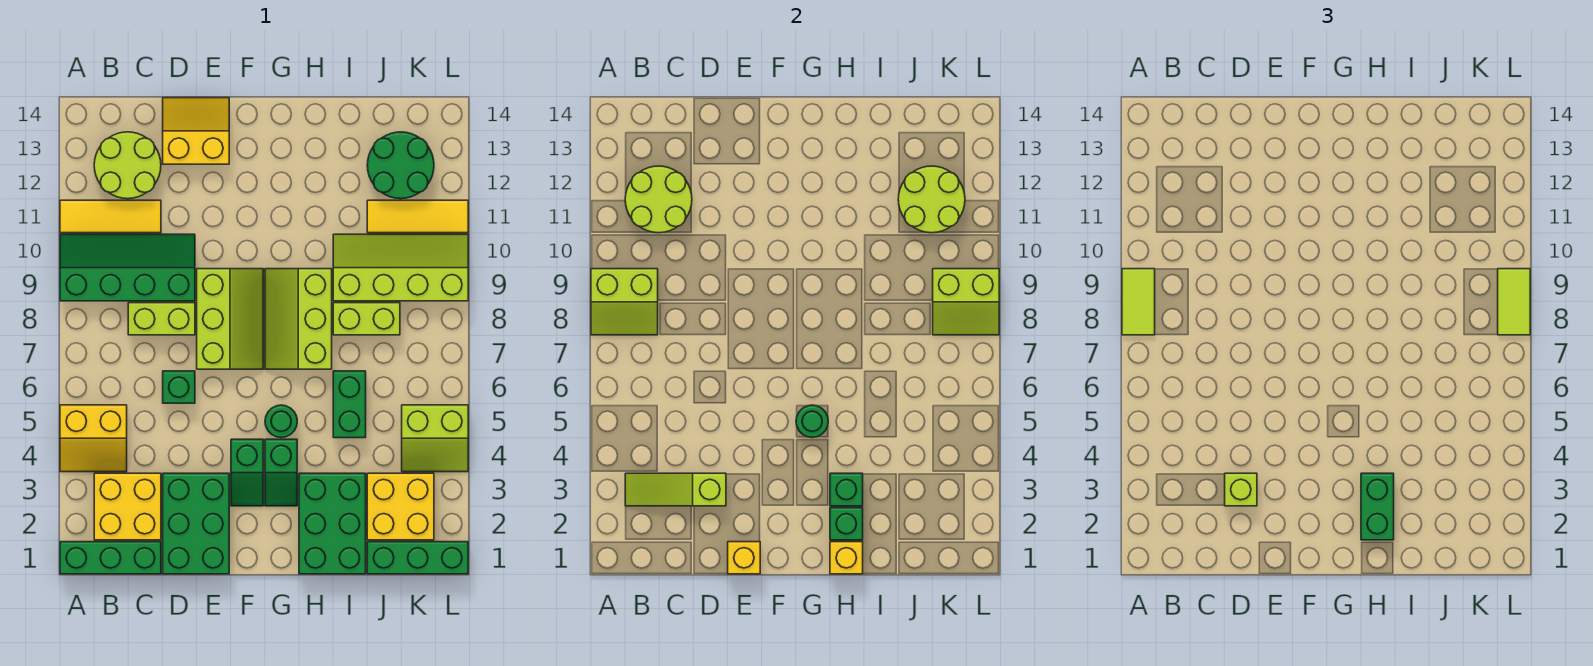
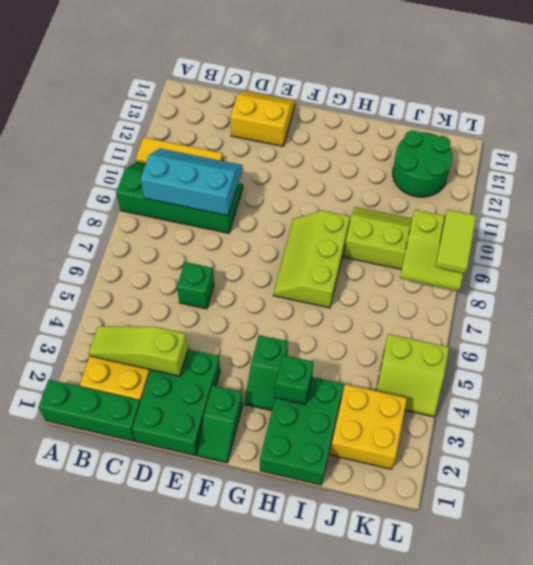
cyan slope B9:D10 level 2 top 9 -> lime slope A8:B9 level 2 top 9
green slope F1:F2 level 1 top 2 -> green slope F3:F4 level 1 top 4
none -> yellow slope A4:B5 level 1 top 5
none -> lime round brick B12:C13 level 1
none -> lime brick C8:D8 level 1
none -> lime slope E7:F9 level 1 top E

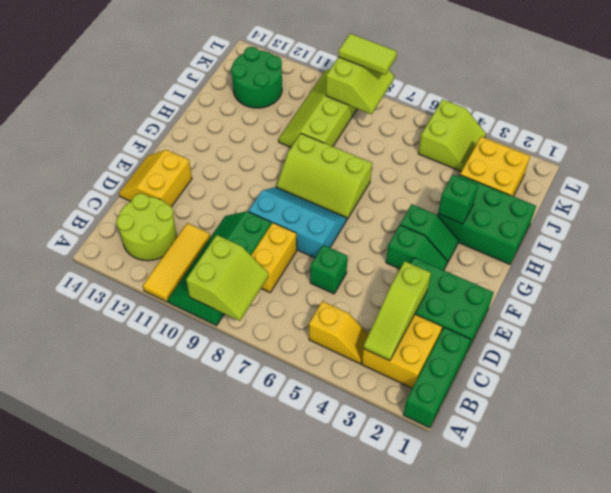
yellow slope B4:B5 level 1 top 5 -> yellow slope A4:B5 level 1 top 5
yellow brick C8:D8 level 1 -> lime brick C8:D8 level 1
cyan slope E7:F9 level 1 top E -> lime slope E7:F9 level 1 top E
none -> green round brick G5 level 1
none -> green brick I5:I6 level 1
none -> lime brick I8:J8 level 1
none -> green brick J1:L1 level 1

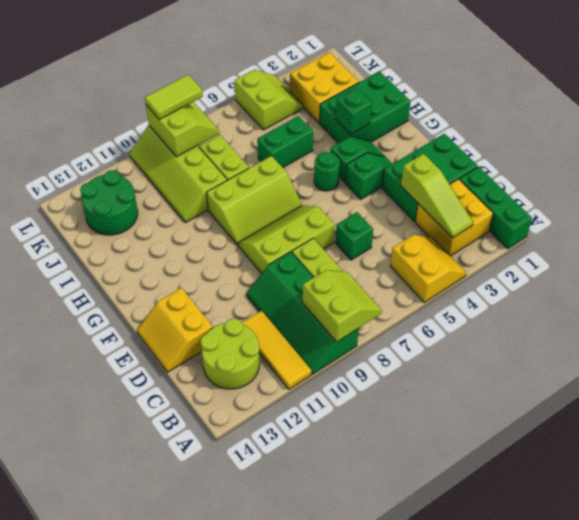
none -> green brick J1:L1 level 1
none -> yellow tile J11:L11 level 1
none -> lime round brick B11:C12 level 2
none -> yellow brick E1 level 2

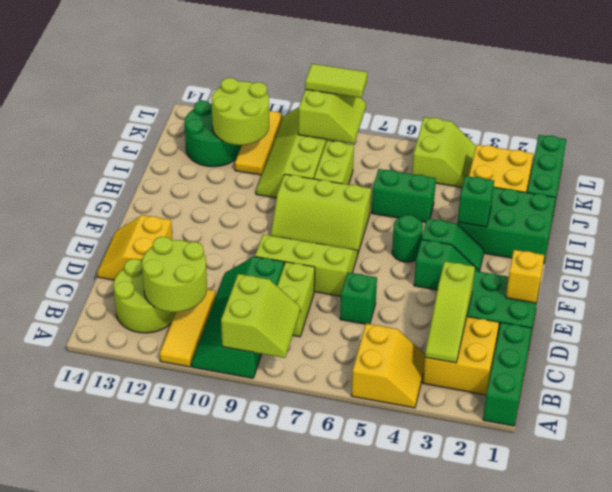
none -> green round brick G5 level 2
none -> yellow brick H1 level 2
none -> green brick H2 level 2
none -> lime tile A8:A9 level 3

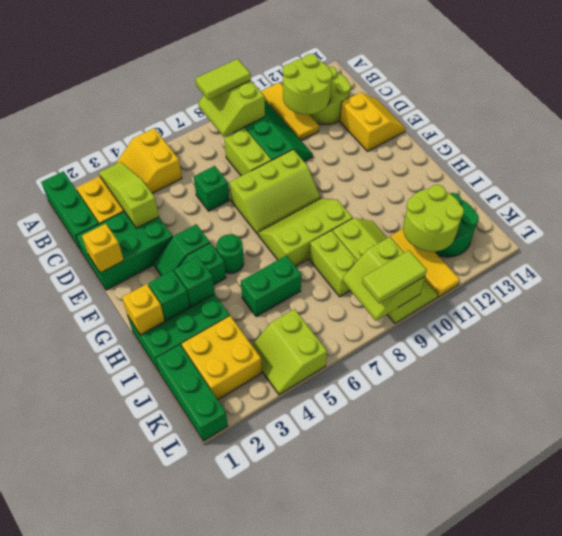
none -> green round brick G5 level 2
none -> lime brick D3 level 3
none -> green brick H2:H3 level 3

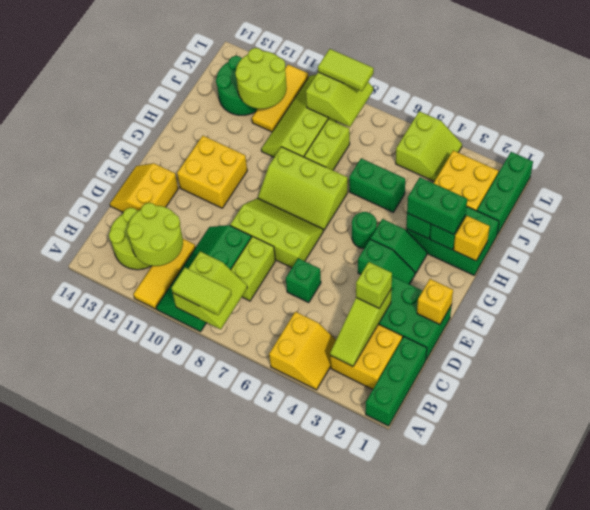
yellow brick F11:G12 level 1 -> none
none -> green round brick G5 level 2

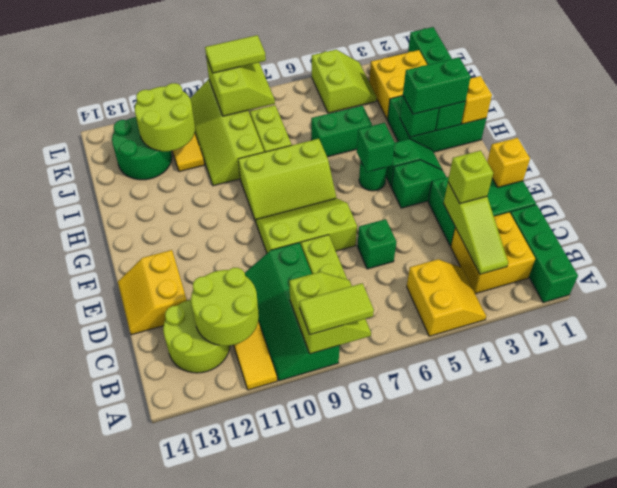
green brick G5 level 2 -> green round brick G5 level 2

